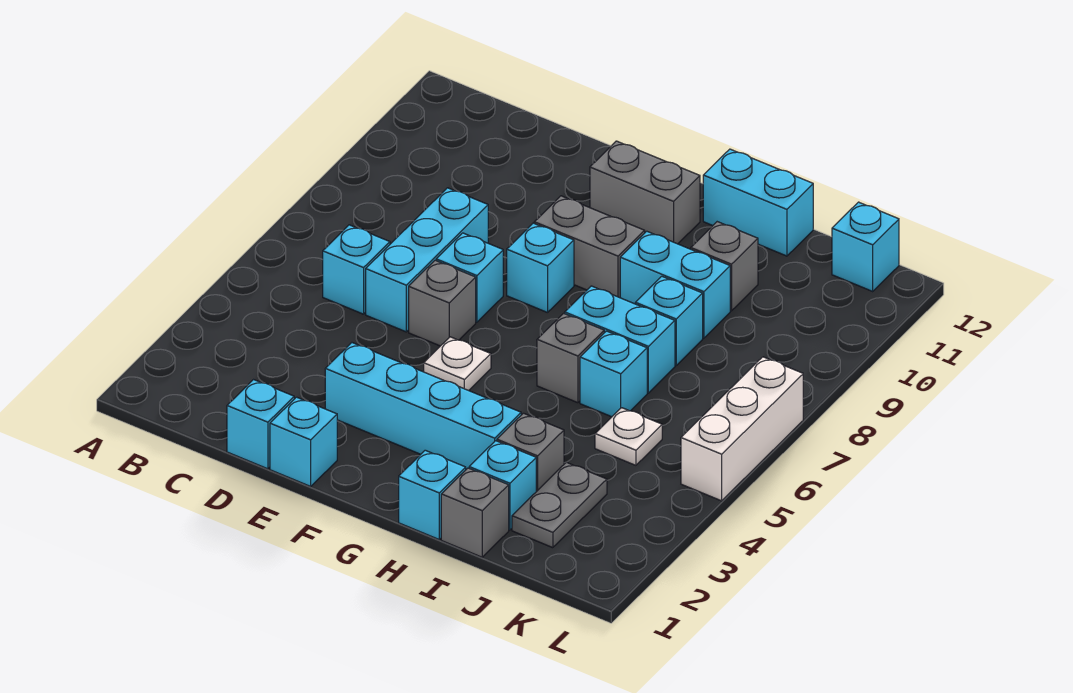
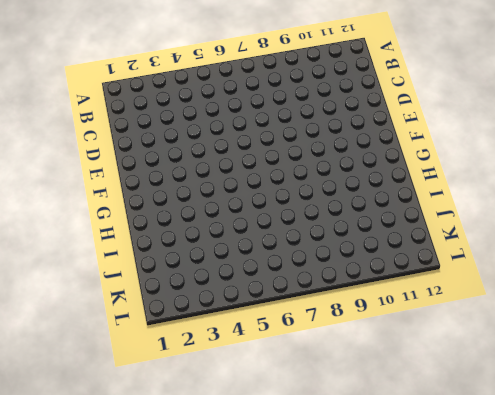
none -> cyan brick C6 level 1
none -> cyan brick D1 level 1
none -> cyan brick D6:D8 level 1

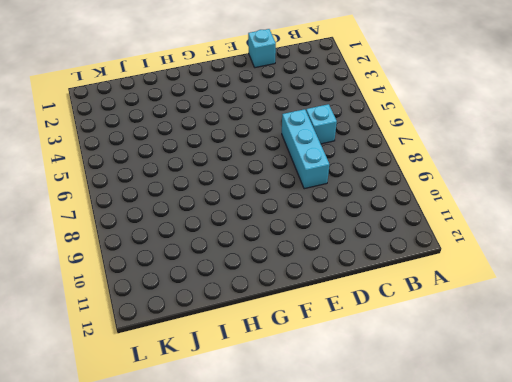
none -> cyan brick E1 level 1
none -> cyan brick E3:H3 level 1
none -> grey brick E6 level 1

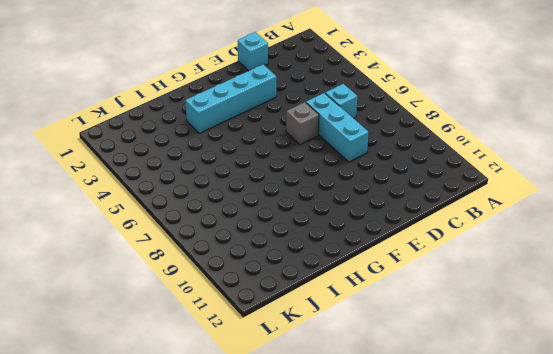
none -> cyan brick E1 level 1
none -> cyan brick E7 level 1
none -> white plate F5 level 1

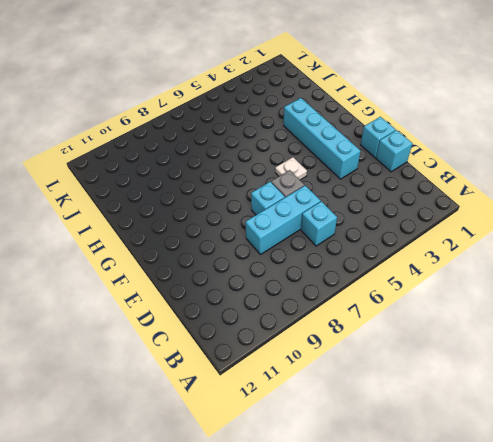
none -> cyan brick F8 level 1
none -> grey brick F9:G9 level 1
none -> grey brick F11:G11 level 1

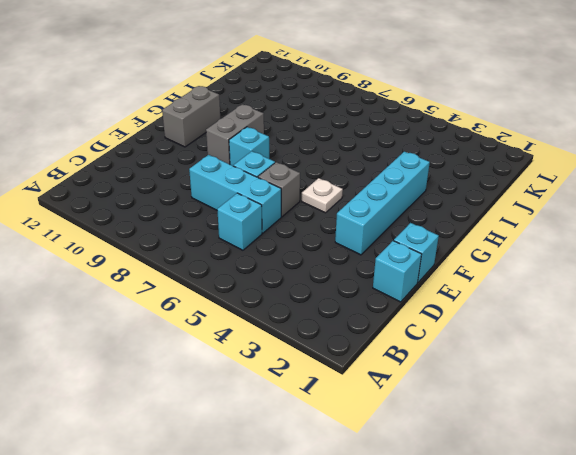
none -> cyan brick H1 level 1
none -> grey brick H6 level 1
none -> cyan brick H7:I7 level 1

